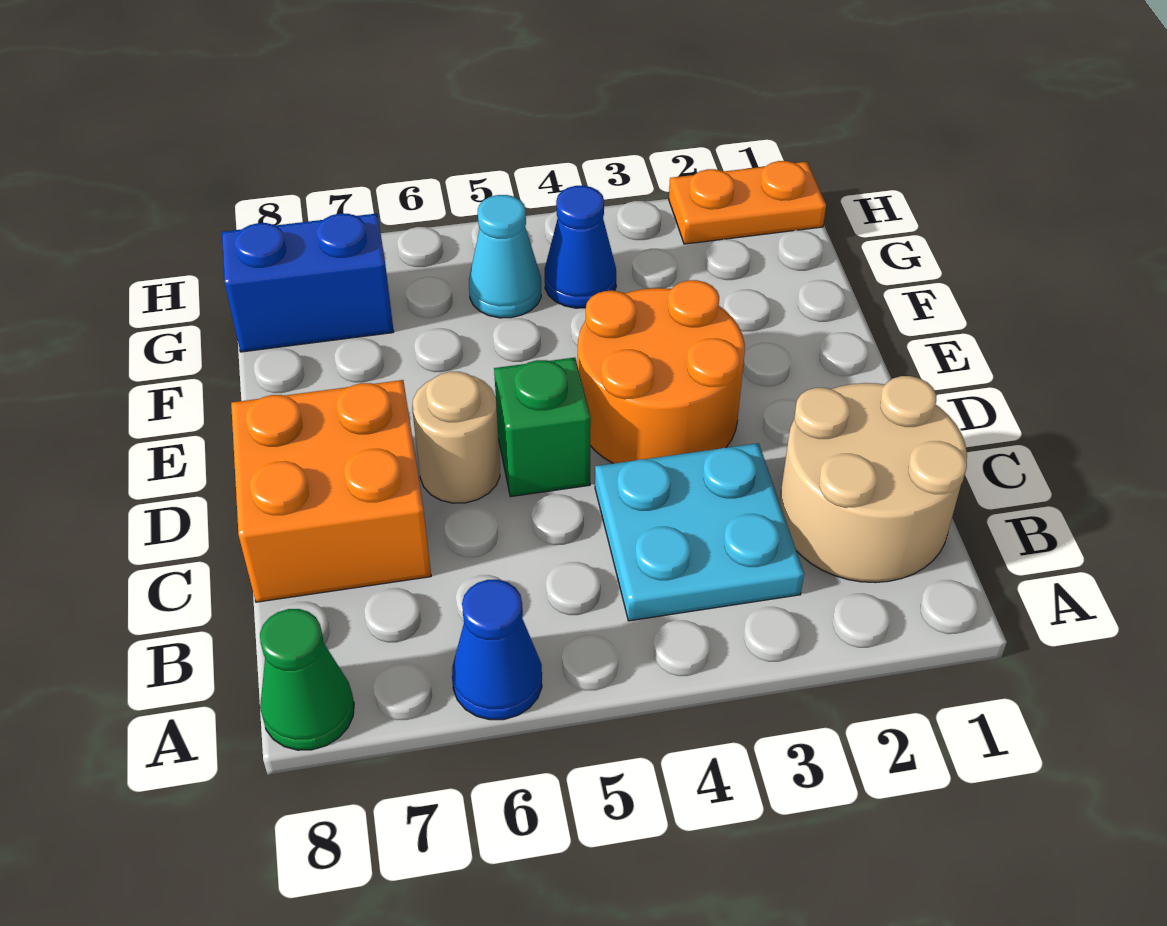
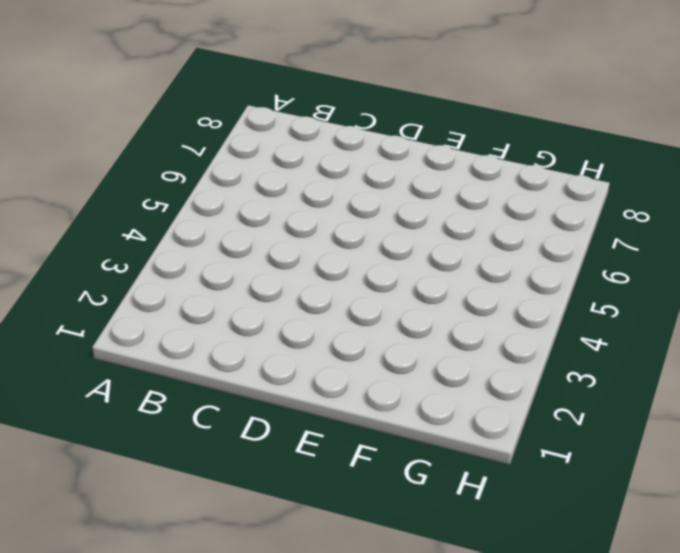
none -> blue cone A6 level 1
none -> green cone A8 level 1
none -> tan round brick B1:C2 level 1

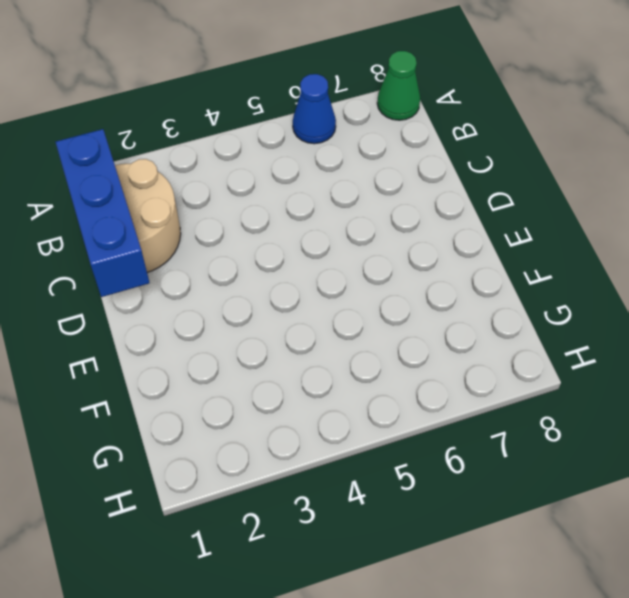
blue brick B1:D1 level 2 -> none
none -> cyan plate B3:C4 level 1
none -> orange brick C7:D8 level 1
none -> orange round brick D3:E4 level 1

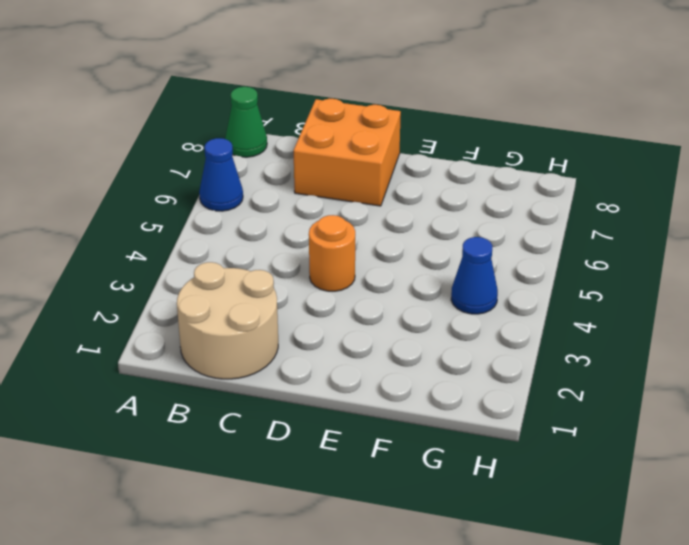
orange round brick D4 level 1 -> orange round brick D3:E4 level 1
none -> cyan plate B3:C4 level 1
none -> green brick D5 level 1
none -> tan round brick D6 level 1

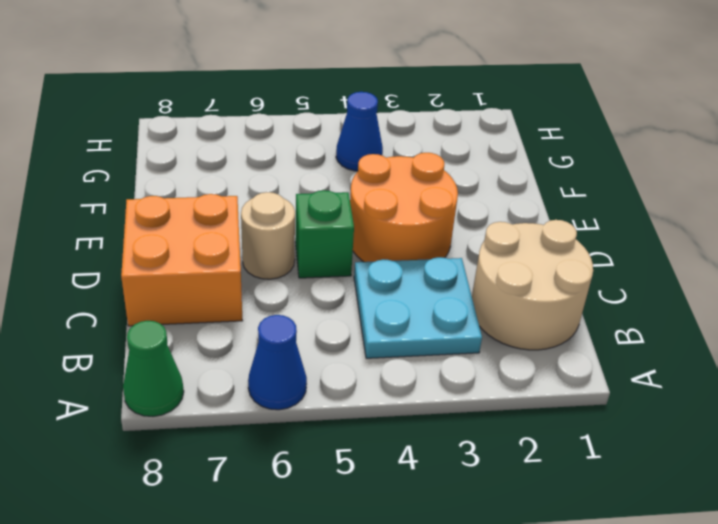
none -> cyan cone G5 level 1
none -> blue brick G7:G8 level 1
none -> orange plate H1:H2 level 1

